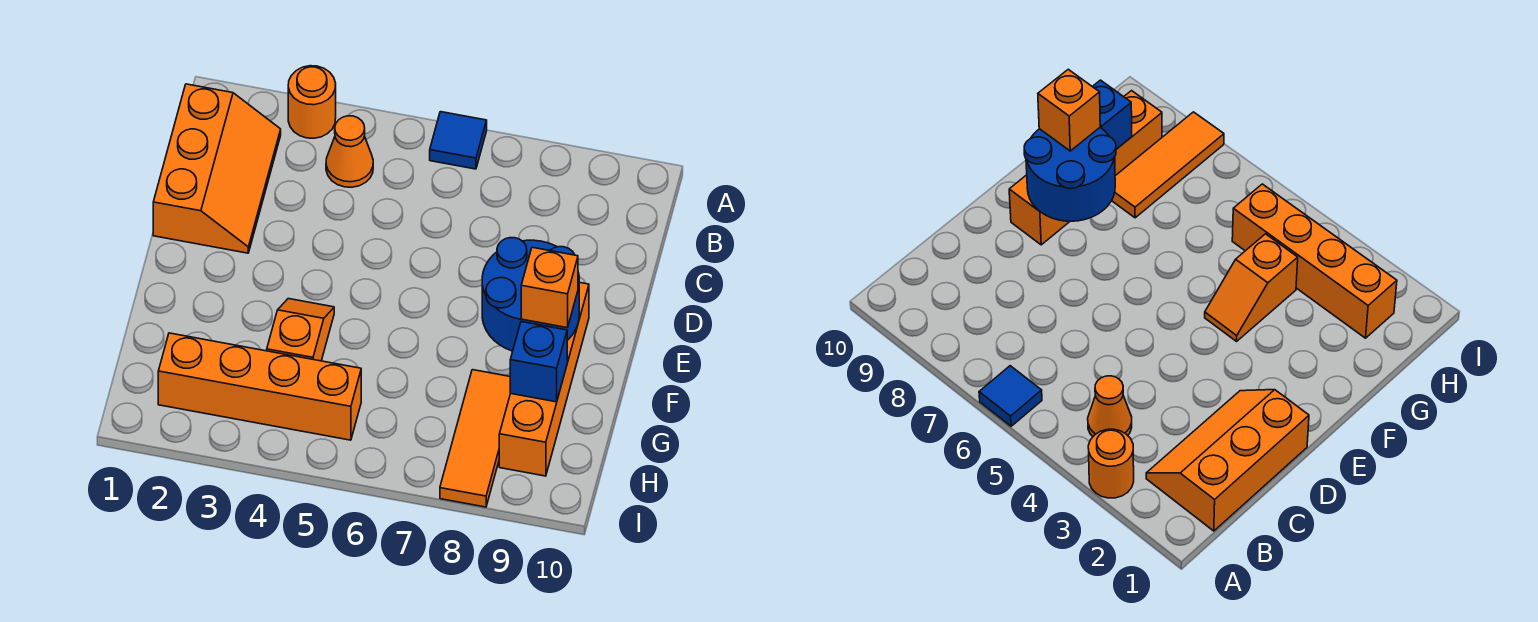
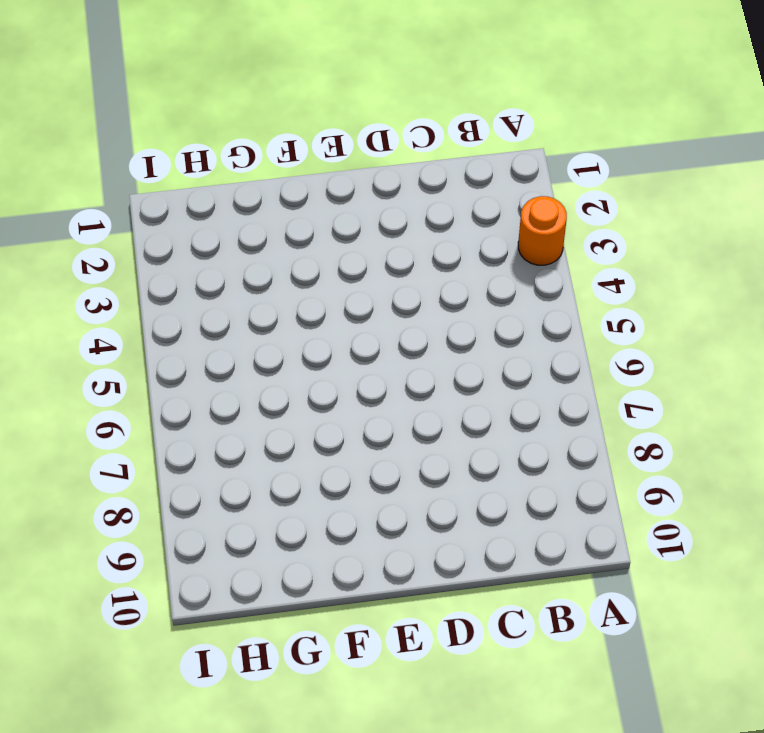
none -> blue tile A6 level 1
none -> orange slope B1:D2 level 1 top 1

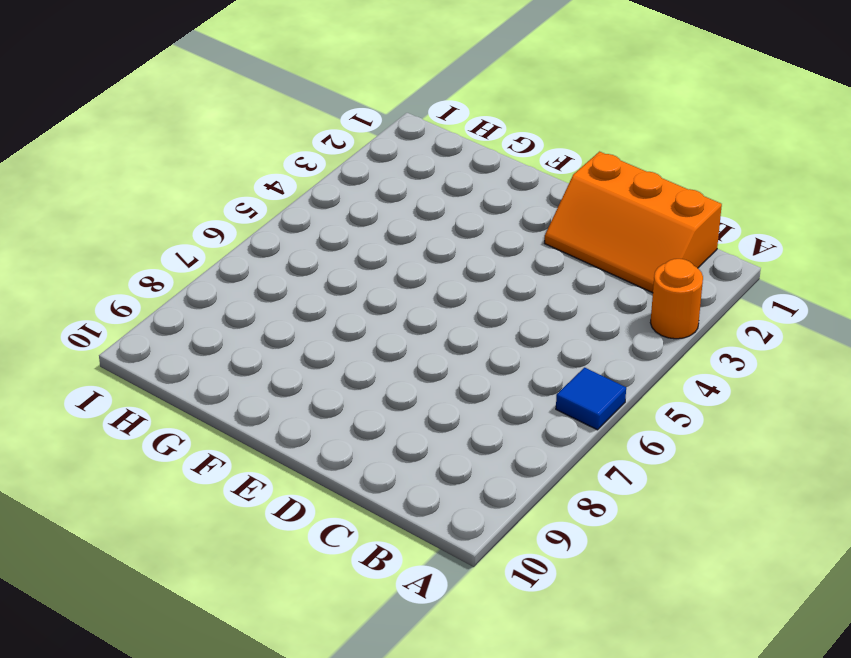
none -> orange cone B4 level 1
none -> orange brick E9:H9 level 1

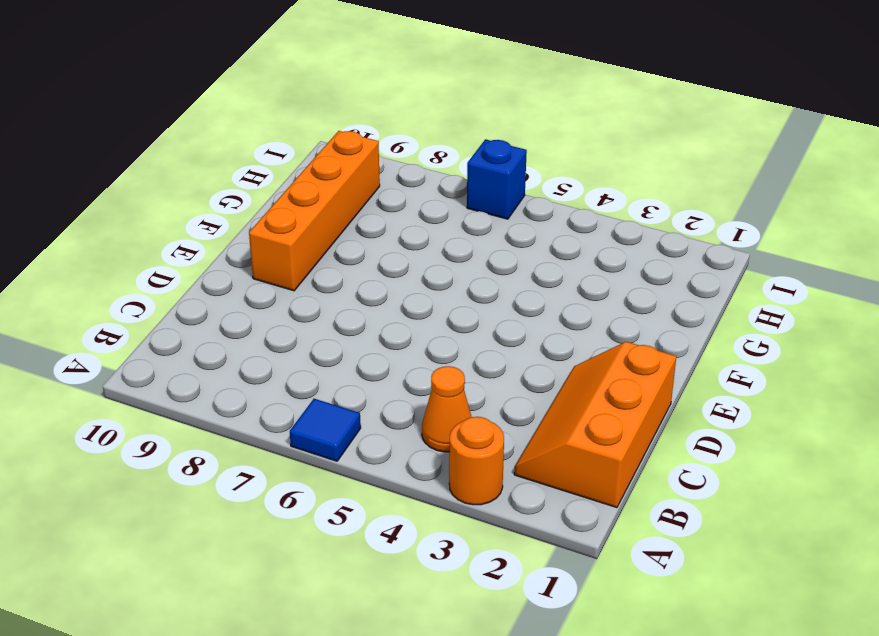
blue brick I6 level 1 -> blue brick G9 level 2
none -> orange slope F4:G4 level 1 top G
none -> orange tile G8:I8 level 1

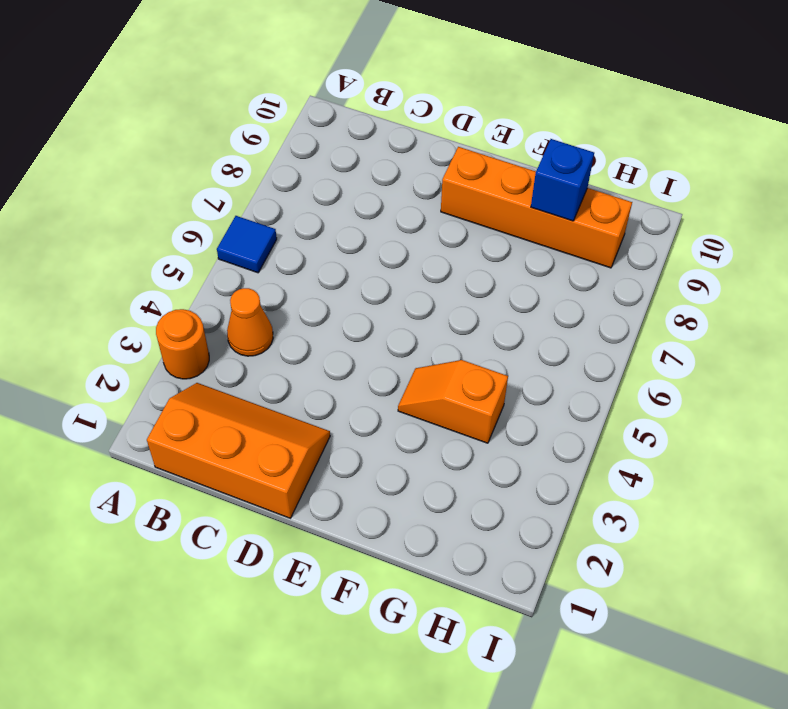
none -> orange tile G8:I8 level 1
none -> orange brick H2:H5 level 1

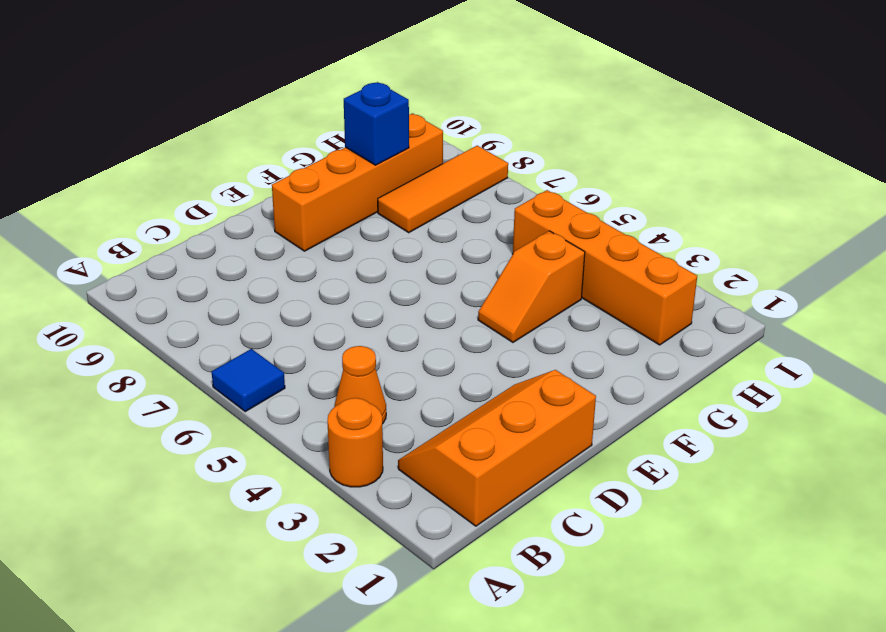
none -> blue round brick E8:F9 level 2
none -> orange brick F9 level 3

